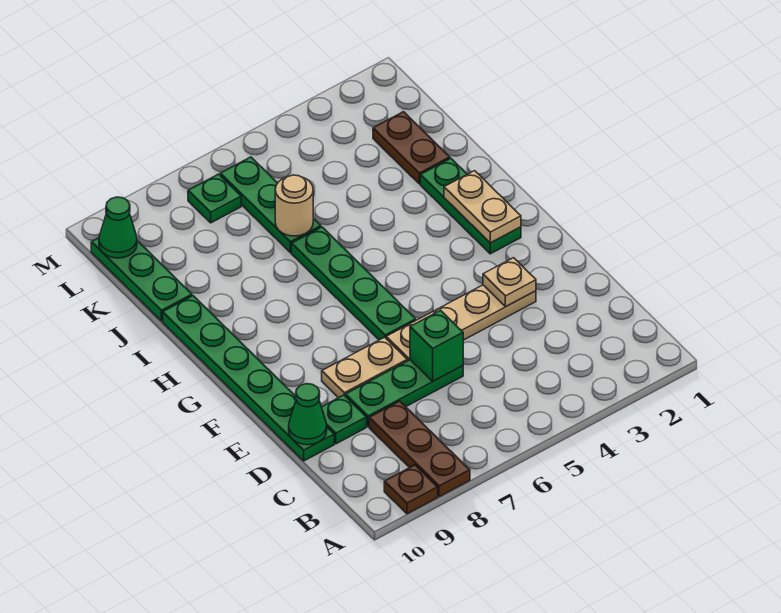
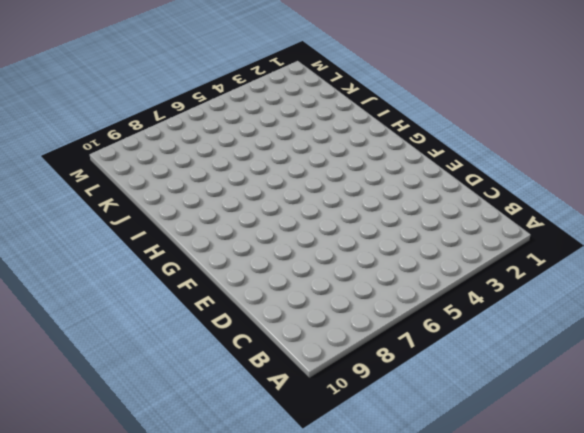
none -> brown plate A8:C8 level 1
none -> brown plate A9 level 1
none -> green plate D6:D8 level 1

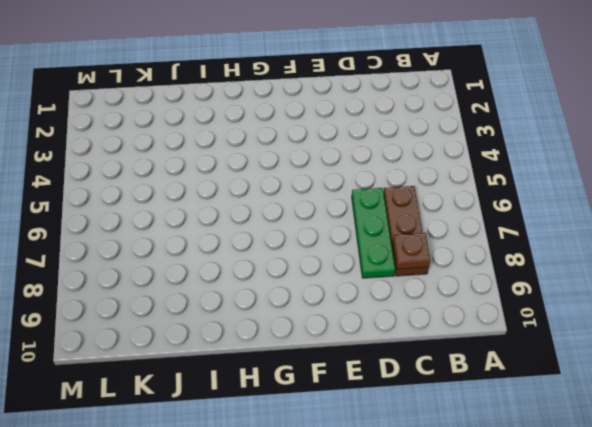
brown plate C6:C8 level 1 -> brown plate A8:C8 level 1
brown plate C8 level 2 -> brown plate A9 level 1
none -> green plate D9 level 1
none -> green plate D10:I10 level 1
none -> tan plate E3:E6 level 1

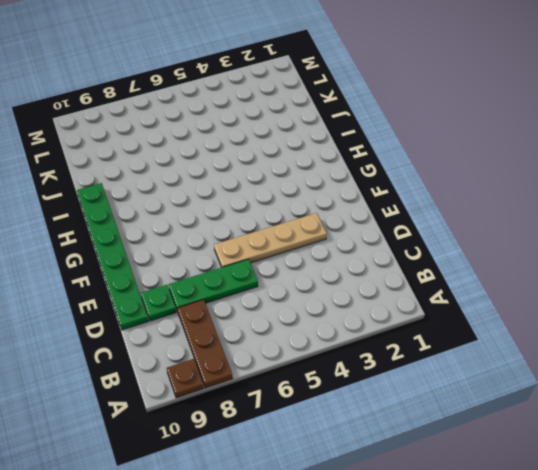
none -> tan plate E7:E8 level 1
none -> green plate F6:I6 level 1
none -> green plate G2:I2 level 1

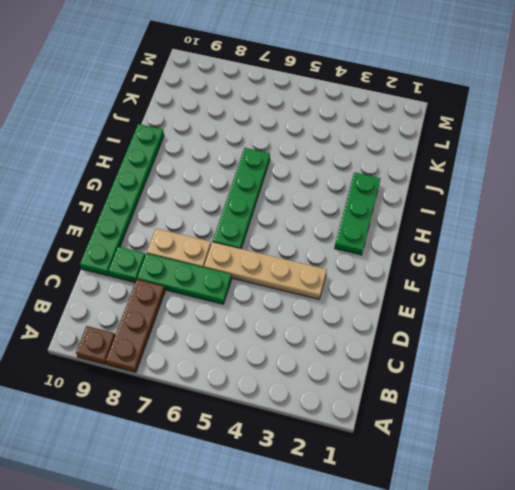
none -> brown plate J2:K2 level 1
none -> green plate J6:L6 level 1
none -> green plate J10:L10 level 1

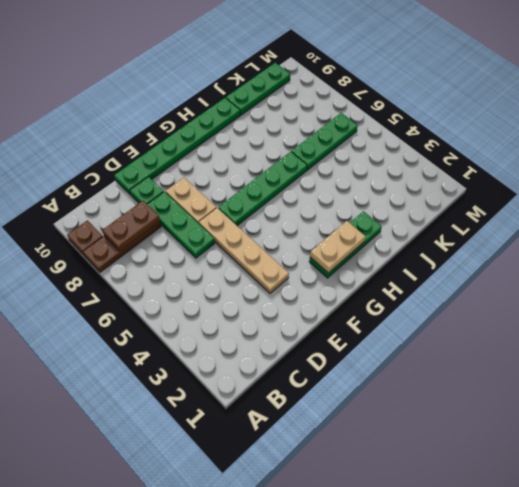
brown plate B8:C8 level 2 -> brown plate J2:K2 level 1
none -> green plate L7 level 1
none -> green brick D6 level 2
none -> green cone D10 level 2

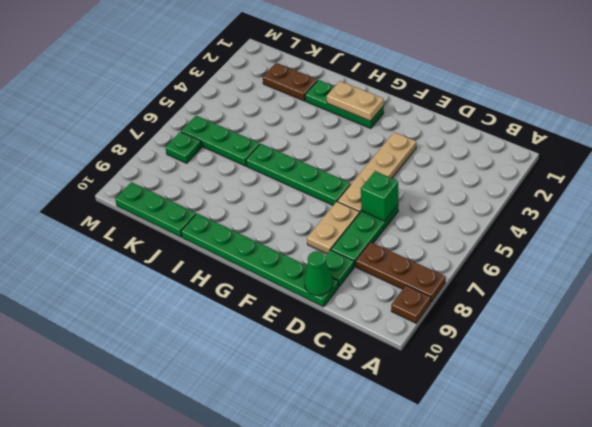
none -> tan plate E3 level 2
none -> tan round brick J6 level 2
none -> green cone L10 level 2

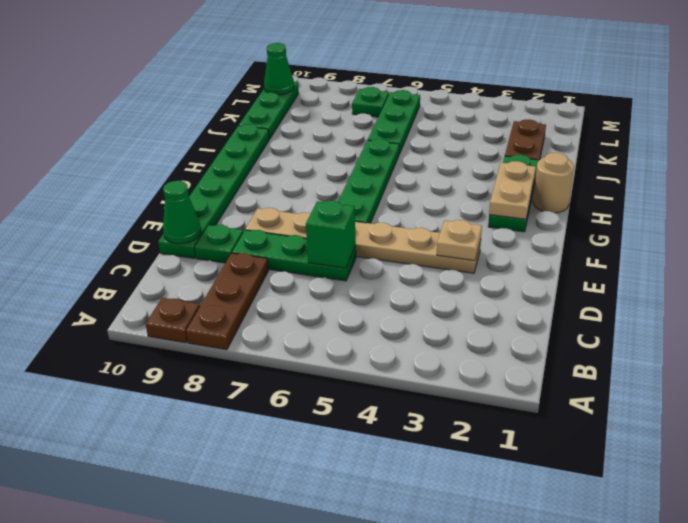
tan round brick H1 level 1 -> tan round brick J6 level 2

